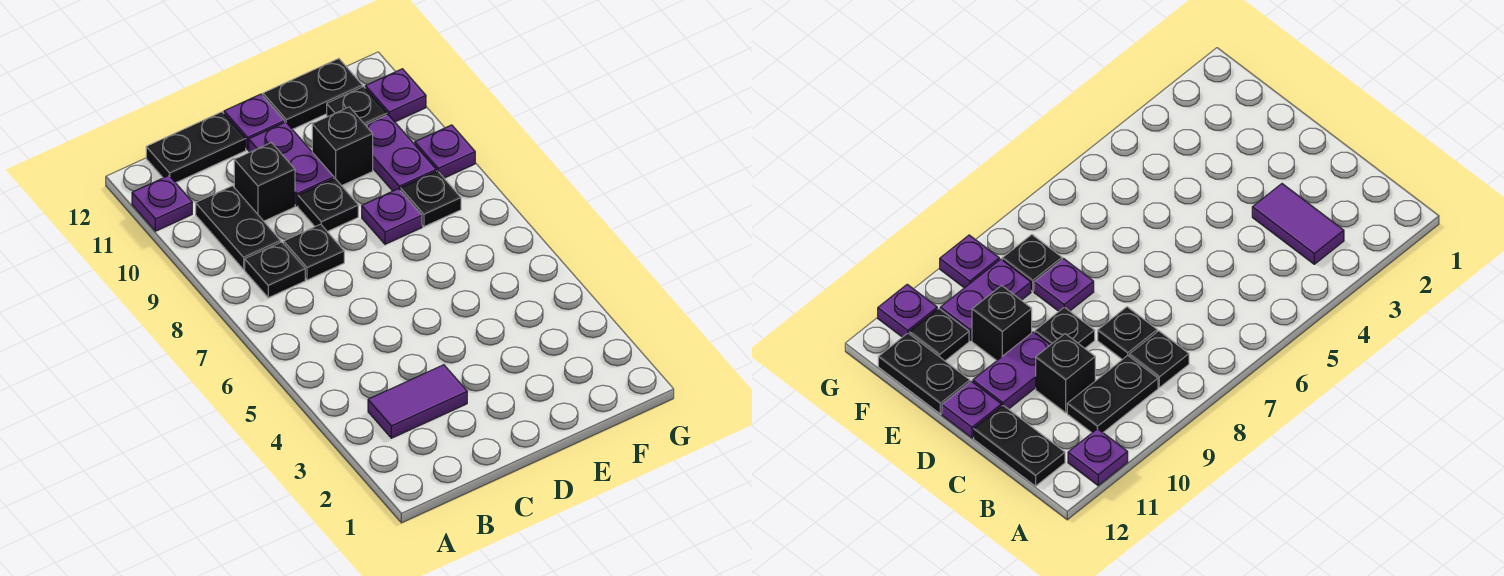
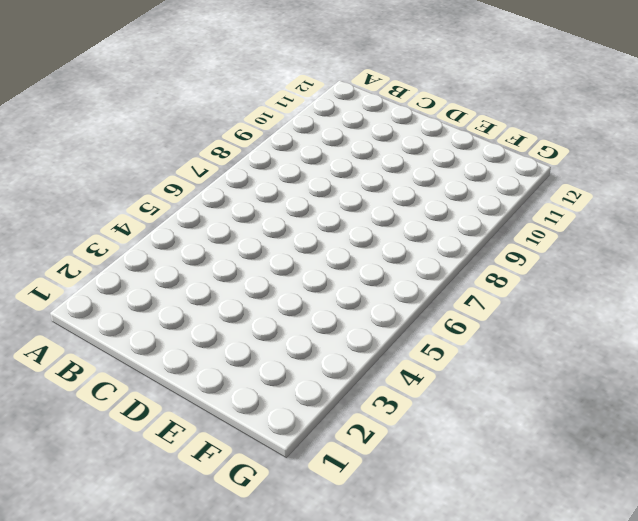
none -> purple plate A11 level 1
none -> purple tile B3:C3 level 1
none -> black plate B8 level 1

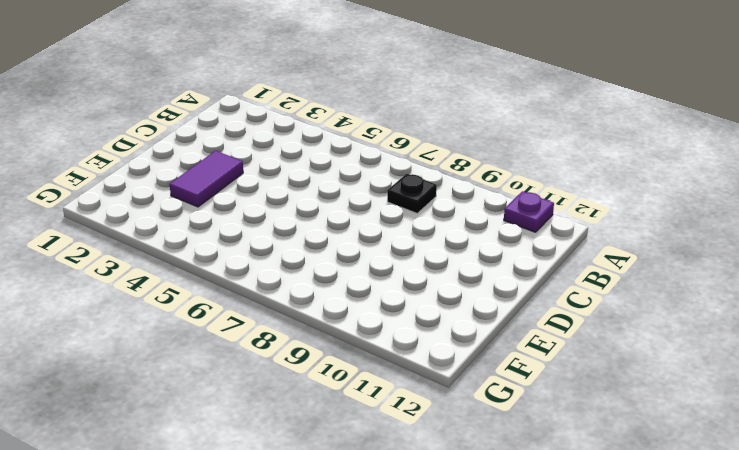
purple tile D3:E3 level 1 -> purple tile B3:C3 level 1
none -> black plate B9:B10 level 1
none -> black plate B12:C12 level 1
none -> black plate C8 level 1

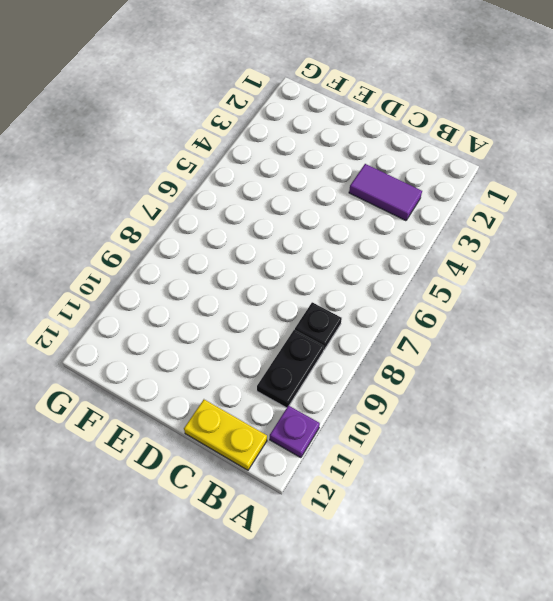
yellow plate B12:C12 level 1 -> black plate B12:C12 level 1
none -> black plate C8 level 1
none -> black brick C10 level 1
none -> black plate D9 level 1

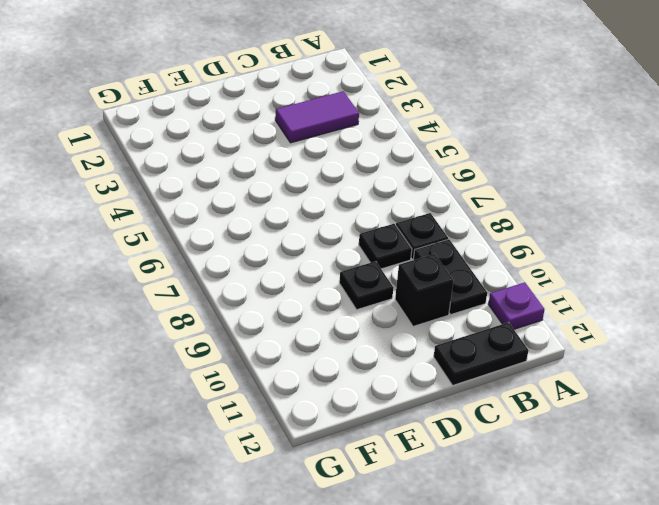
none -> purple plate D10:D11 level 1
none -> purple plate D12 level 1
none -> purple plate E8 level 1

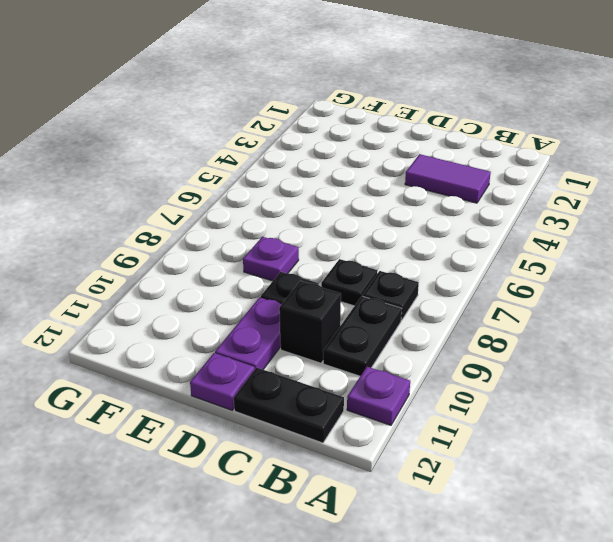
none -> black brick E10 level 1
none -> black plate E12:F12 level 1
none -> black plate F8 level 1

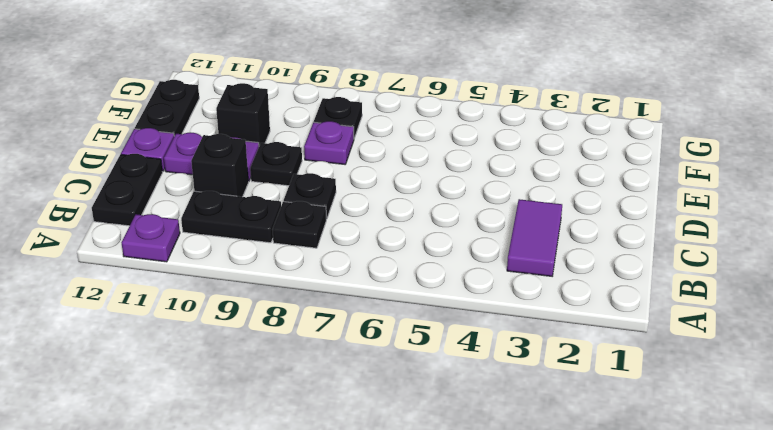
none -> purple plate F9:F10 level 1
none -> black plate F11 level 1
none -> purple plate G9 level 1

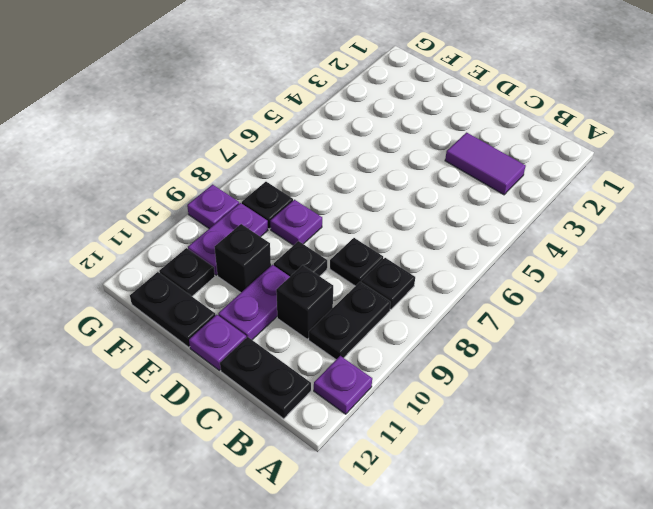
none -> purple plate G11 level 1

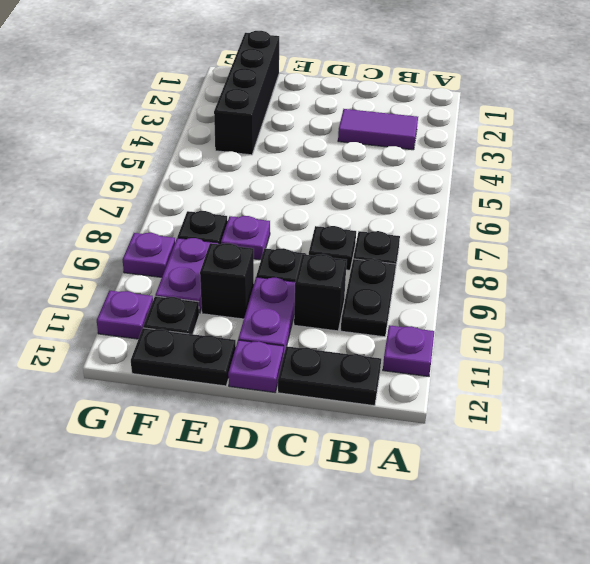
black brick F1:F4 level 1 -> none

